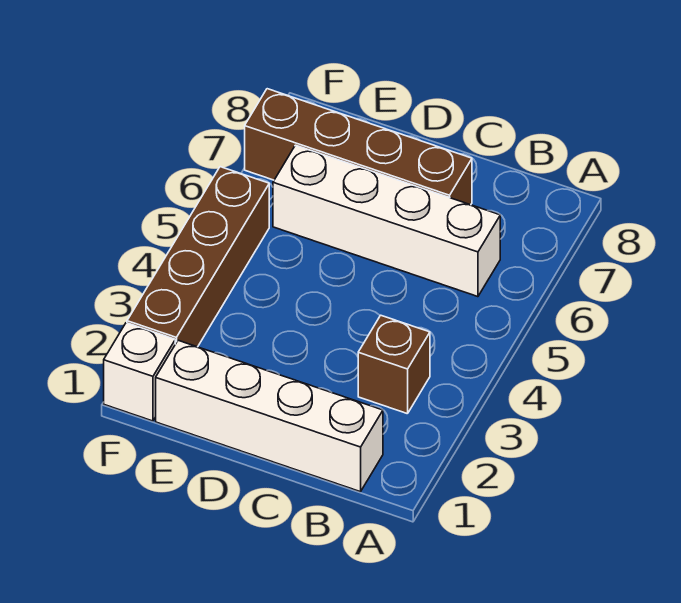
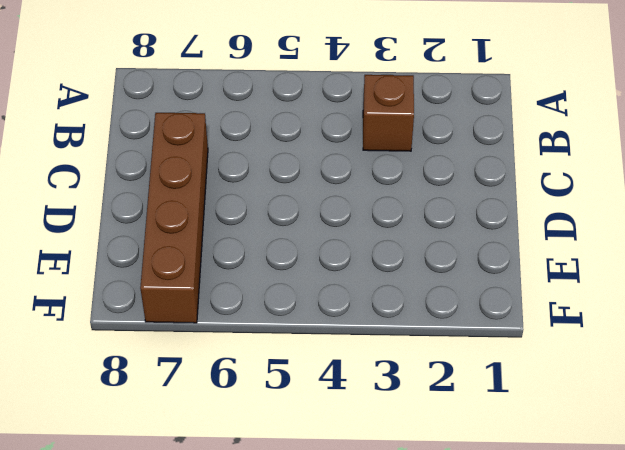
none -> white brick B1:E1 level 1
none -> white brick B6:E6 level 1

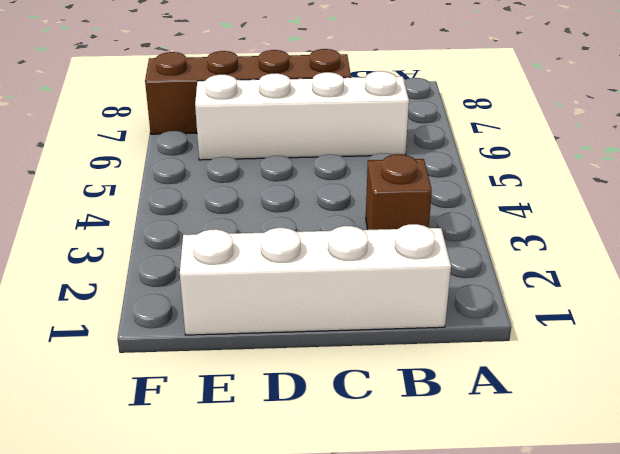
none -> white brick F1 level 1
none -> brown brick F2:F5 level 1

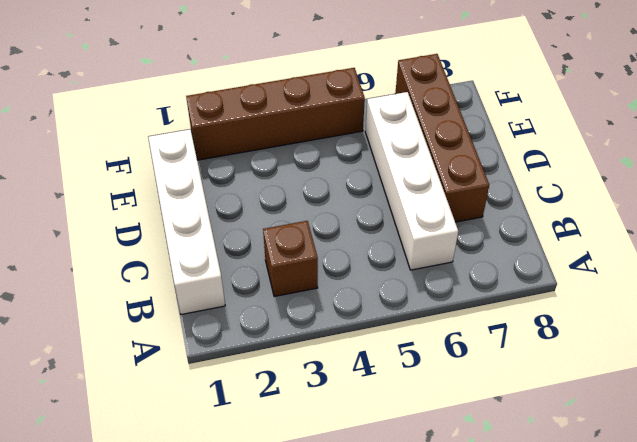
none -> white brick F1 level 1

